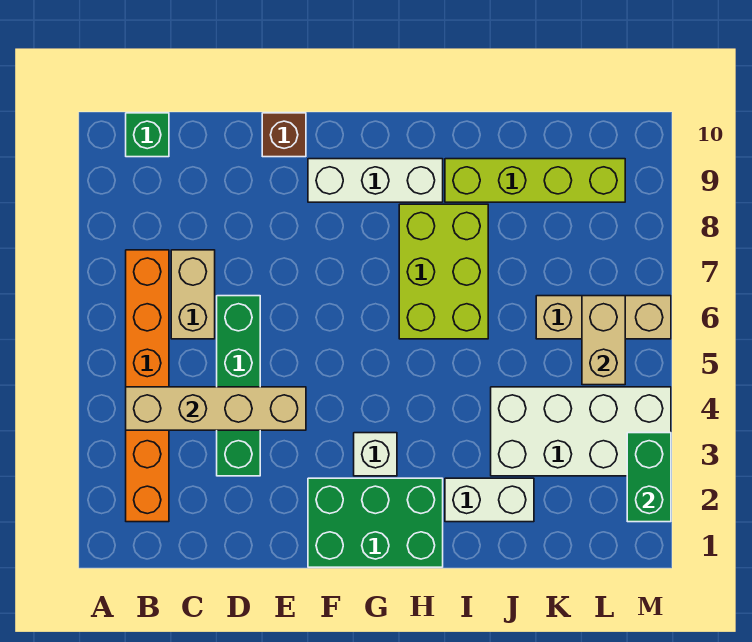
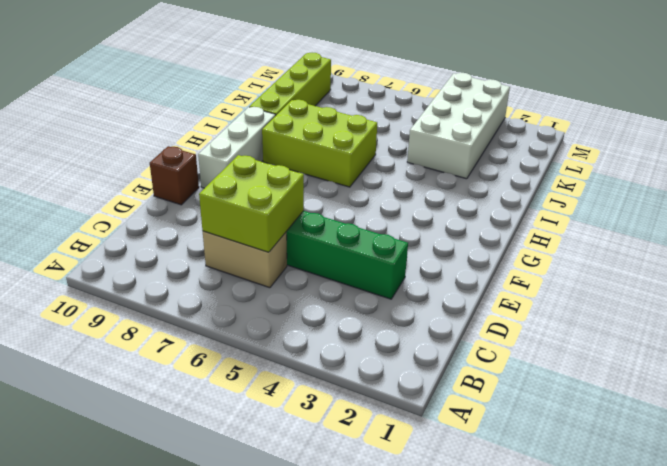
lime brick C6:D7 level 2 -> none
none -> orange brick B2:B7 level 1
none -> green brick B10 level 1
none -> green brick F1:H2 level 1

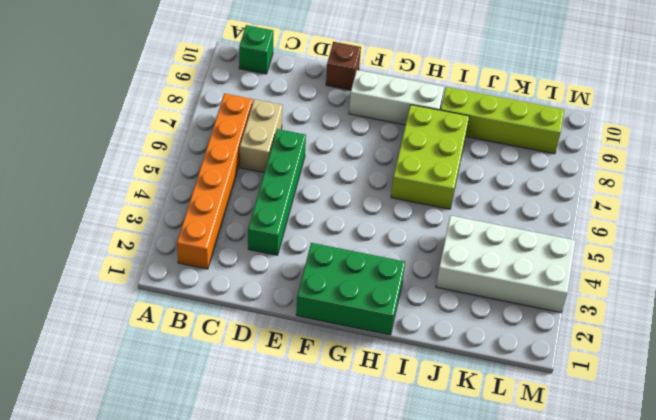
none -> white brick G3 level 1
none -> white brick I2:J2 level 1
none -> tan brick K6:M6 level 1

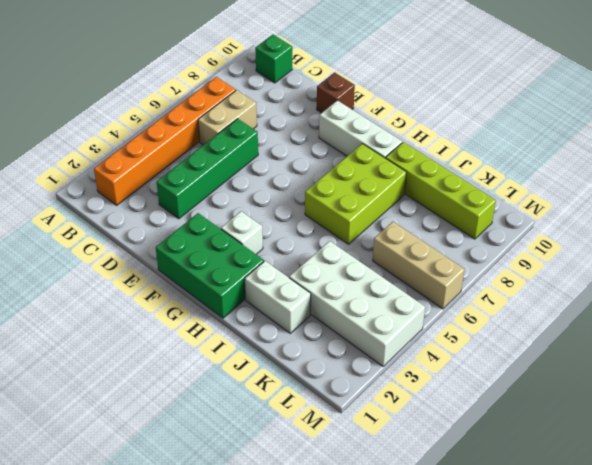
none -> tan brick B4:E4 level 2
none -> tan brick L5:L6 level 2
none -> green brick M2:M3 level 2

